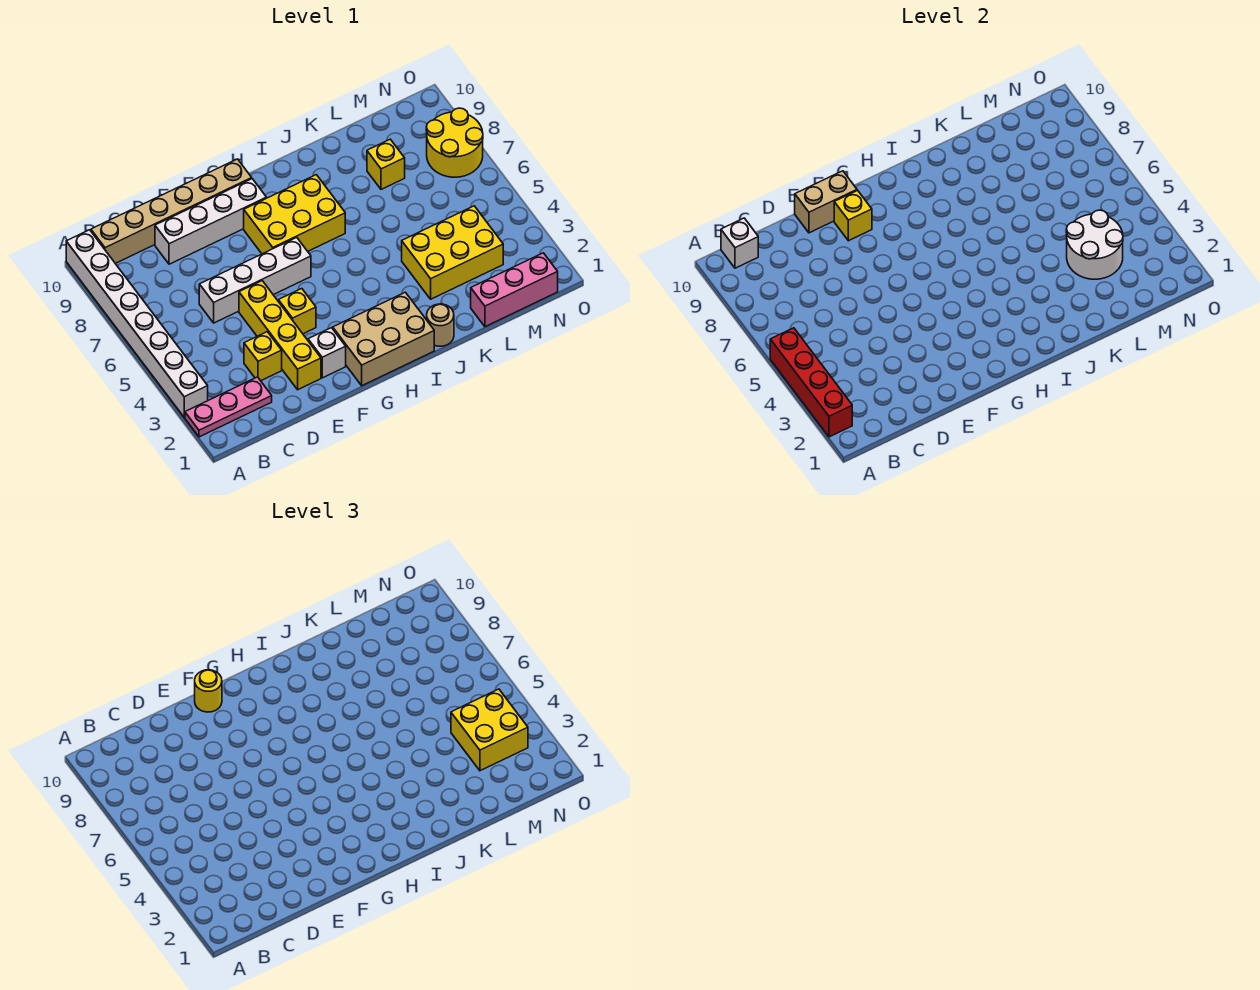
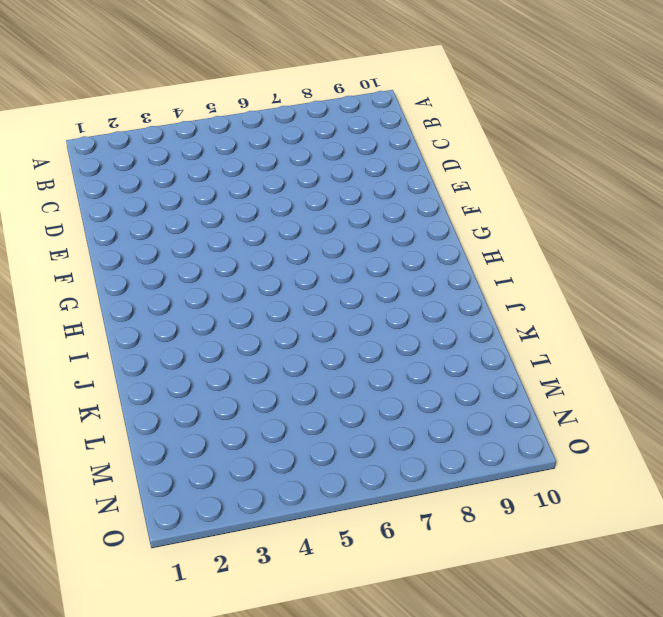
none -> pink plate A2:C2 level 1
none -> white brick A3:A10 level 1
none -> tan brick B10:G10 level 1

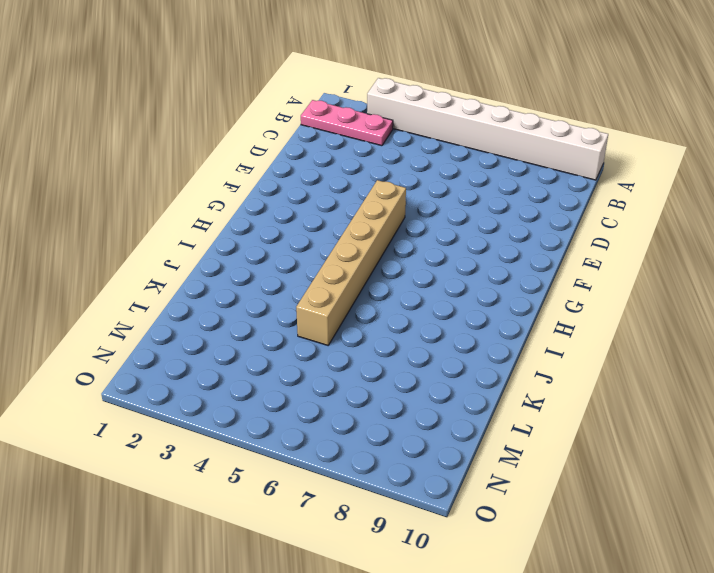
pink plate B1:B3 level 1 -> pink plate A2:C2 level 1
tan brick F5:K5 level 1 -> tan brick B10:G10 level 1
none -> yellow brick D3 level 1
none -> white brick D6:G6 level 1
none -> white brick D9:G9 level 1

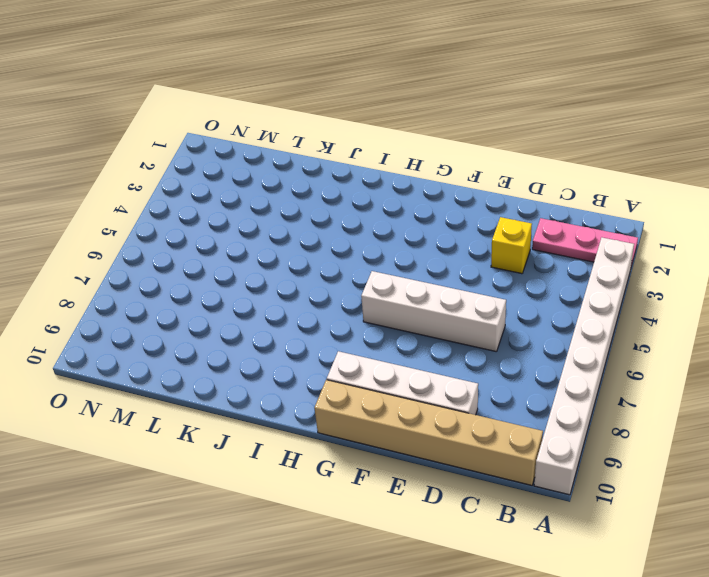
none -> yellow brick E2:E5 level 1
none -> white brick F2 level 1
none -> yellow brick F4 level 1

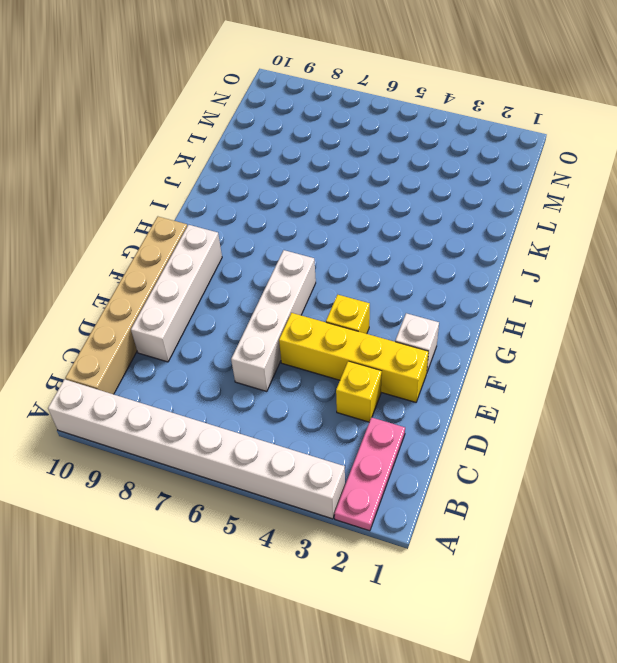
none -> tan brick G1:I2 level 1
none -> yellow brick G7:I8 level 1
none -> tan round brick J1 level 1

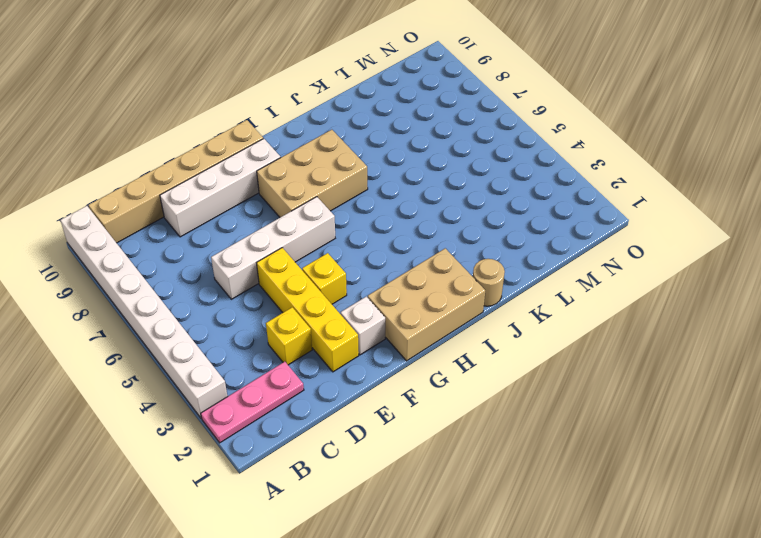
tan brick G7:I8 level 1 -> yellow brick G7:I8 level 1
none -> yellow brick K3:M4 level 1
none -> pink brick L1:N1 level 1
none -> yellow brick L8 level 1

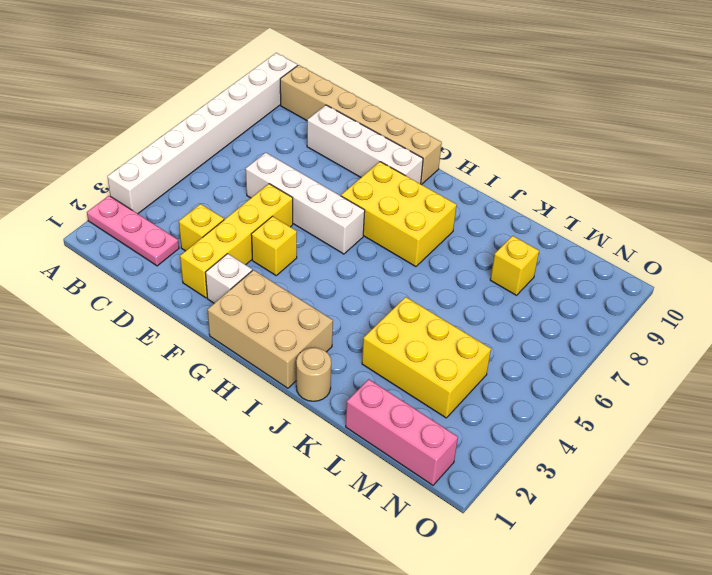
none -> yellow round brick N7:O8 level 1
none -> red brick A2:A5 level 2
none -> white brick B10 level 2

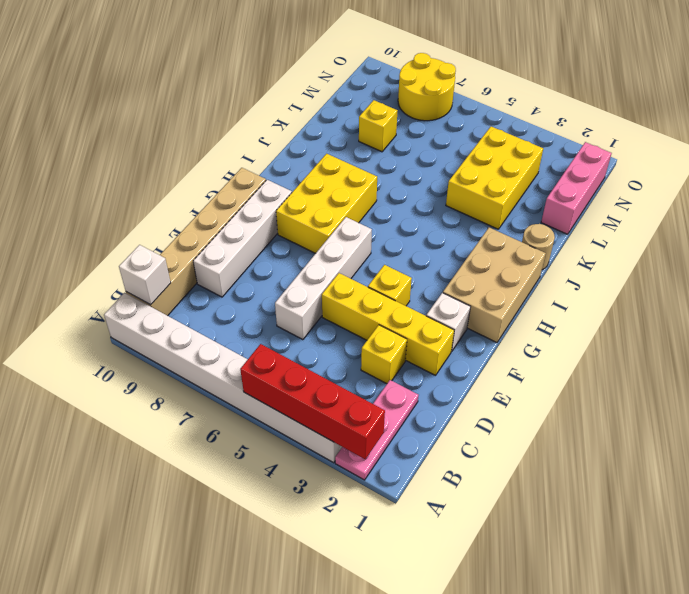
none -> tan brick E10:F10 level 2
none -> yellow brick F9 level 2
none -> white round brick L3:M4 level 2

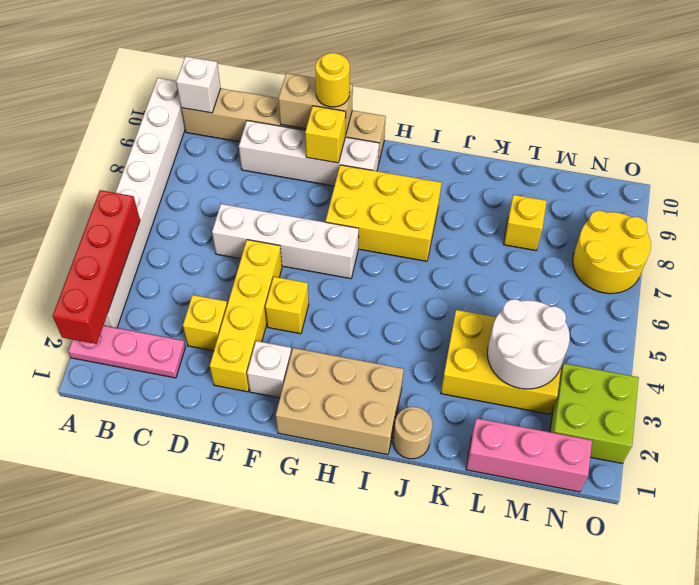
lime brick N2:O3 level 1 -> none
none -> yellow brick M3:N4 level 3

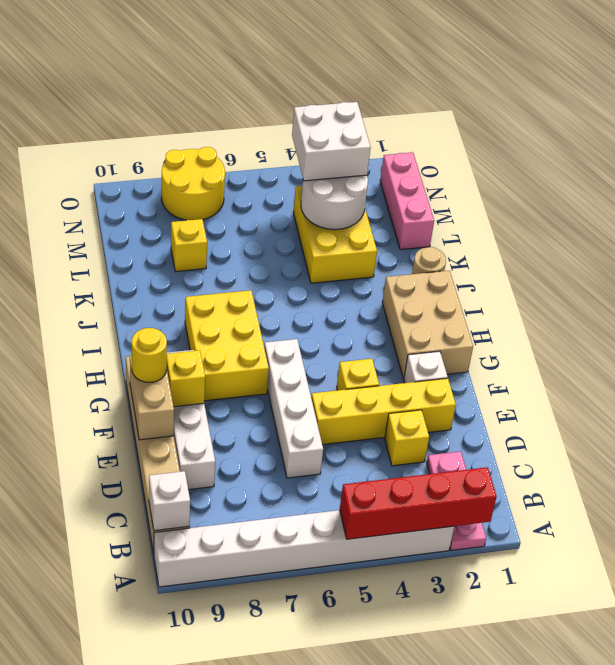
white brick M3:N4 level 3 -> yellow brick M3:N4 level 3

